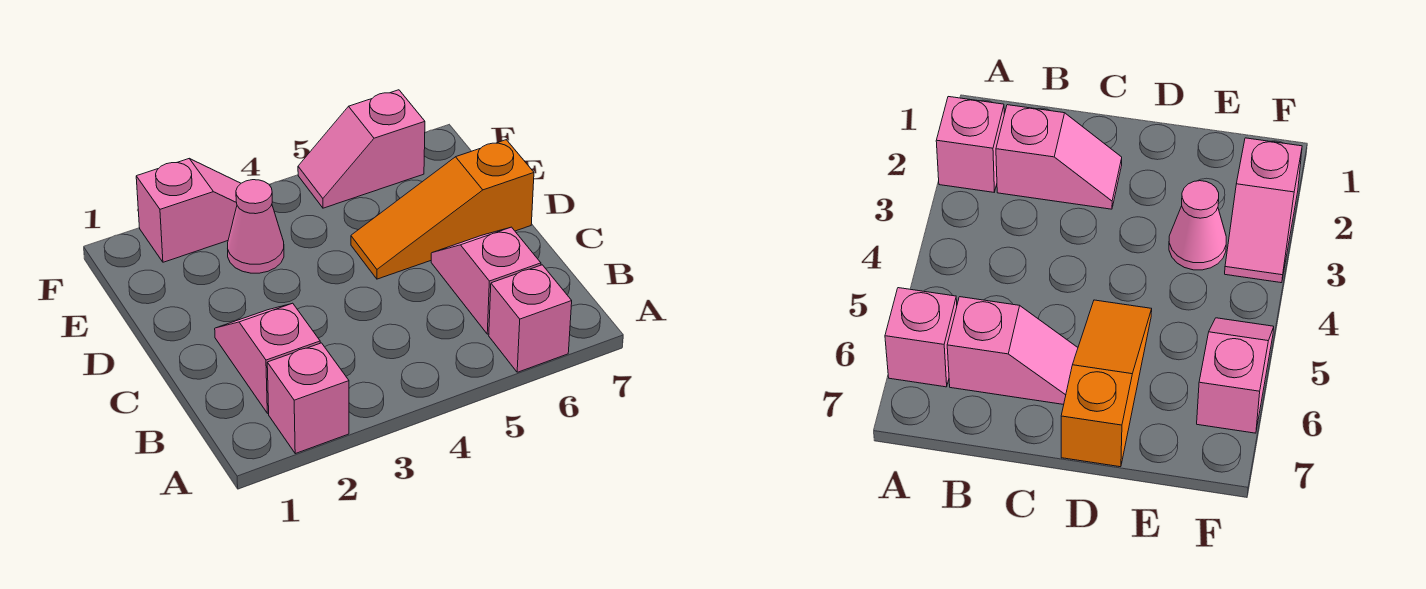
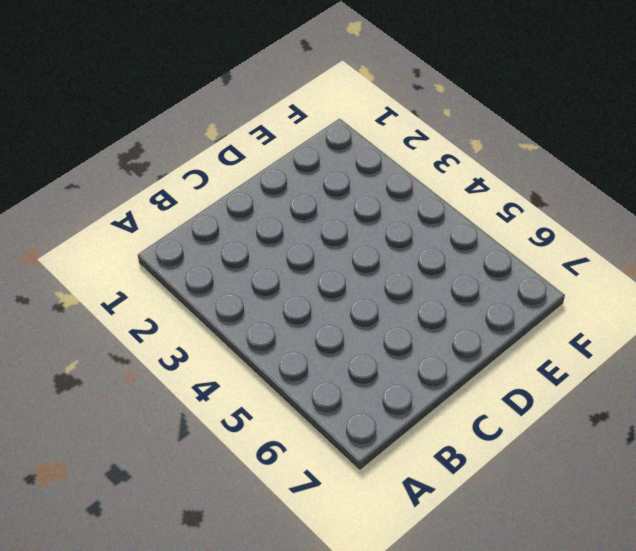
none -> pink brick A2 level 1
none -> pink brick A6 level 1

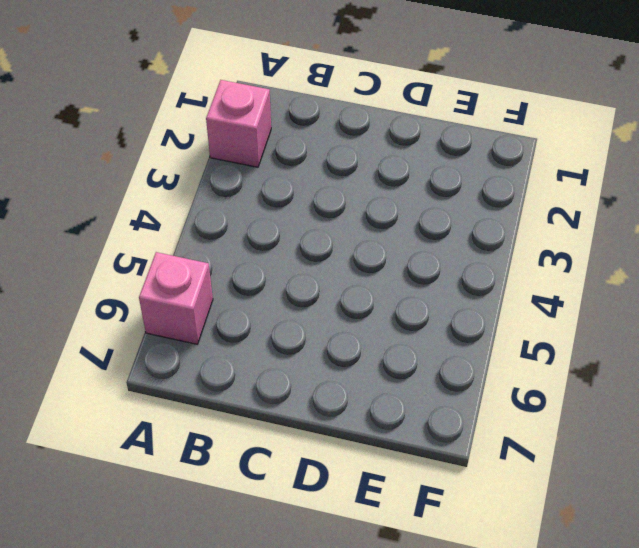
none -> pink slope B2:C2 level 1 top B
none -> pink slope B6:C6 level 1 top B

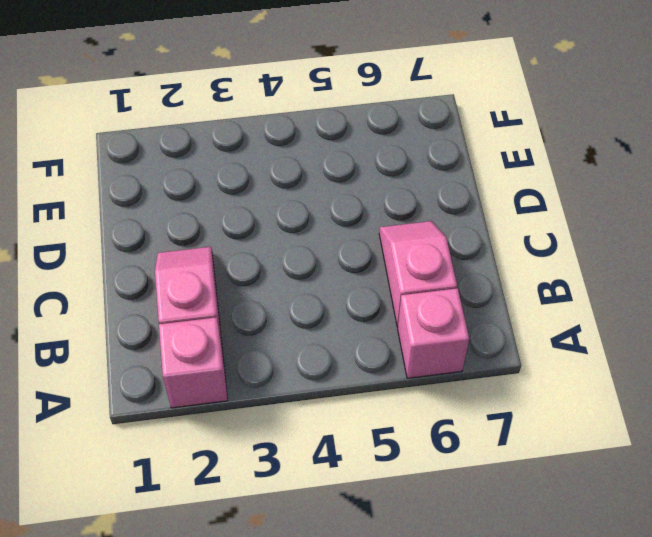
none -> orange slope D5:D7 level 1 top 7
none -> pink cone E3 level 1

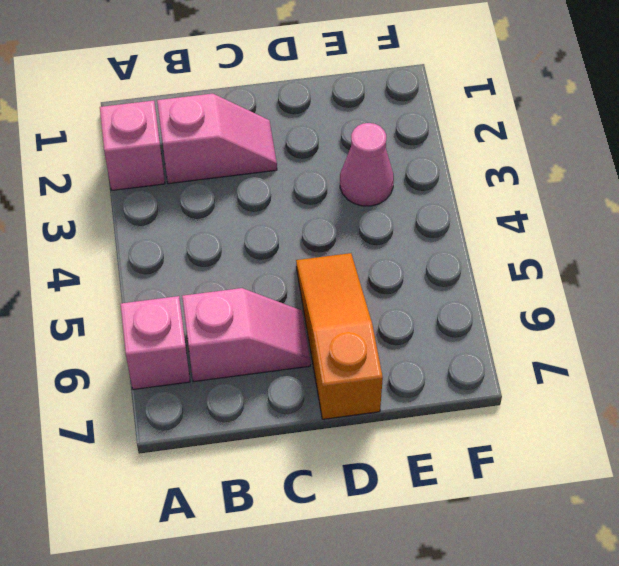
none -> pink slope F2:F3 level 1 top 2
none -> pink slope F5:F6 level 1 top 6

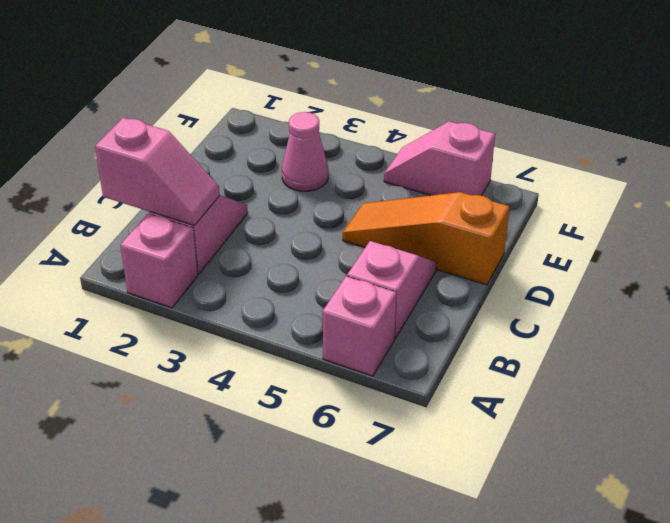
pink slope B1:B2 level 2 top 1 -> pink slope F2:F3 level 1 top 2

